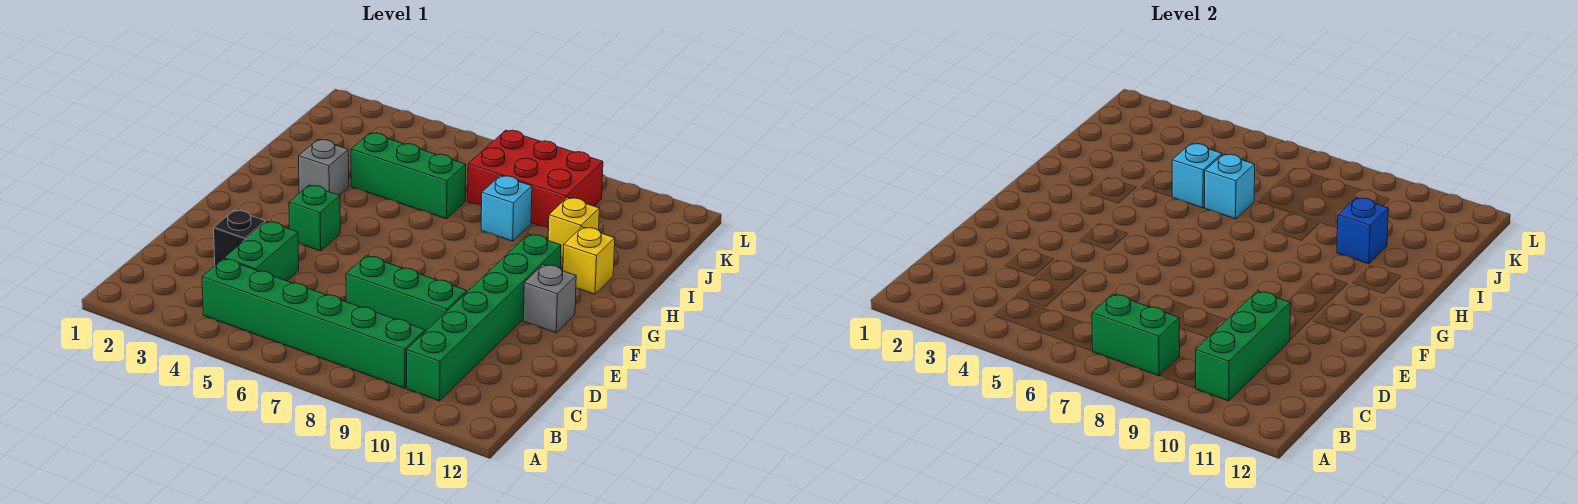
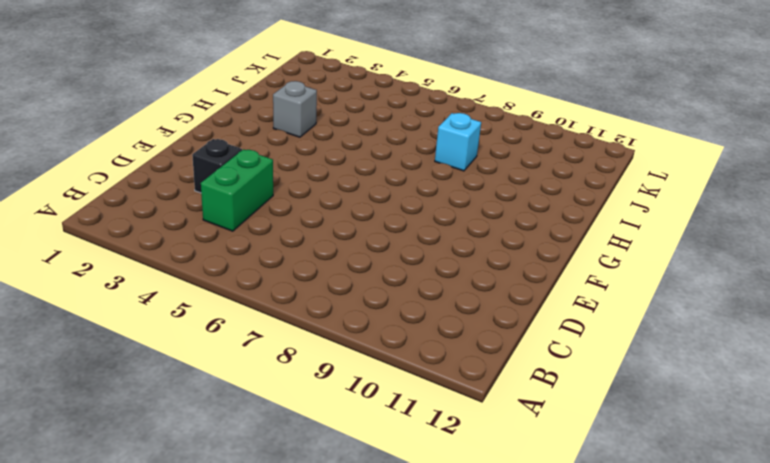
none -> green brick B4:B9 level 1
none -> green brick B10:G10 level 1
none -> green brick D7:D9 level 1

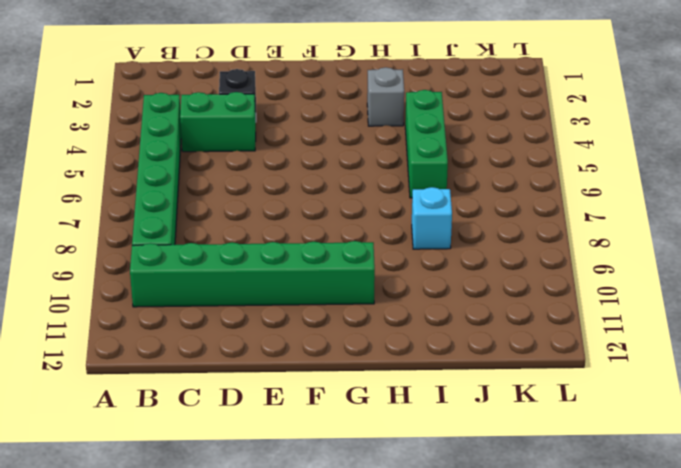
none -> green brick D7:D9 level 1
none -> green brick F4 level 1
none -> grey brick F11 level 1

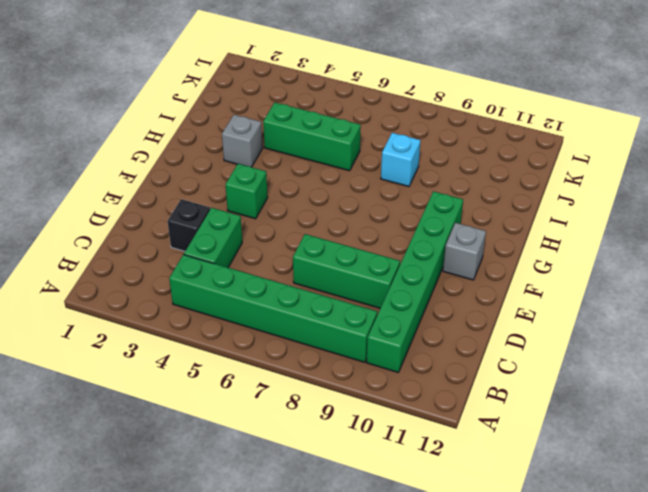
none -> yellow brick H11 level 1
none -> yellow brick I10 level 1
none -> red brick J7:K9 level 1

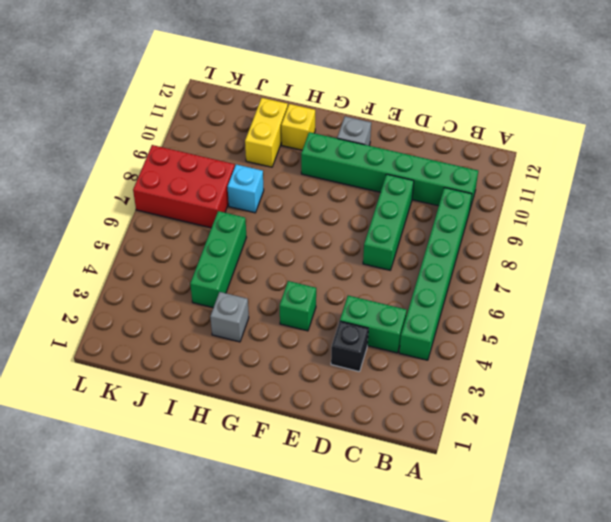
yellow brick I10:I11 level 1 -> yellow brick I10 level 1
red brick J7:L8 level 1 -> red brick J7:K9 level 1
none -> green brick B7:B8 level 2
none -> green brick B10:D10 level 2
none -> cyan brick I5 level 2

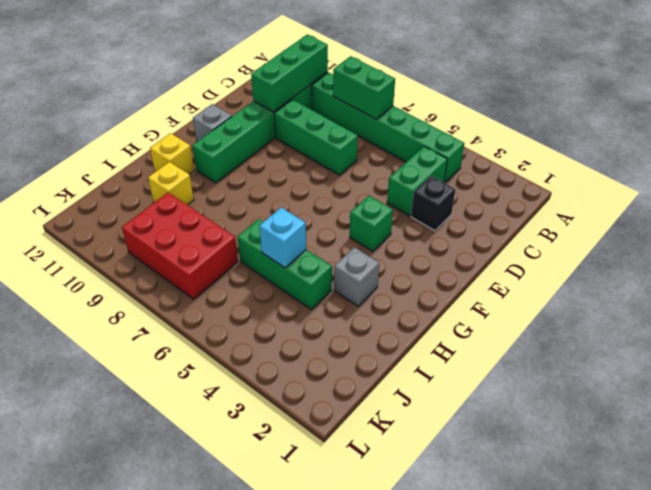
none -> cyan brick I8 level 1
none -> cyan brick I6 level 2
none -> blue brick I10 level 2

